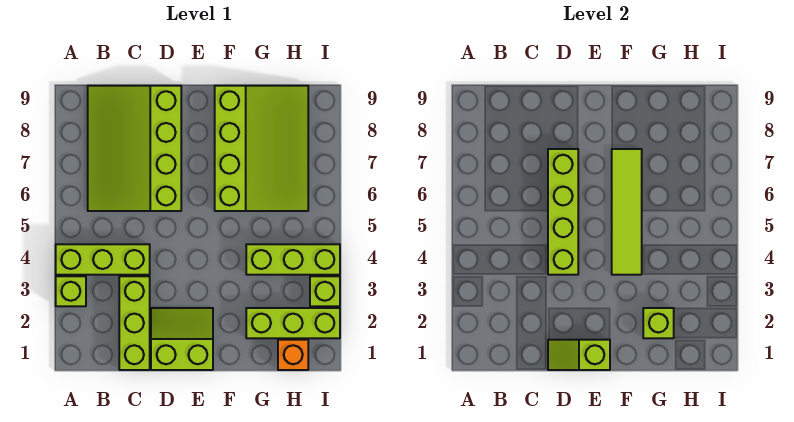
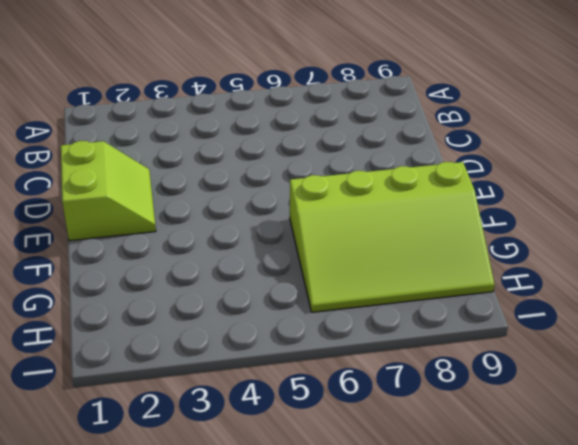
none -> lime brick A3 level 1
none -> lime brick A4:C4 level 1
none -> lime slope B6:D9 level 1 top D

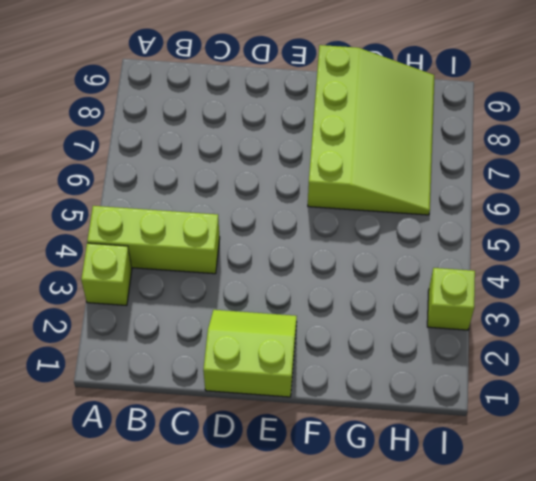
none -> lime slope B6:D9 level 1 top D
none -> lime brick C1:C3 level 1
none -> lime brick G2:I2 level 1

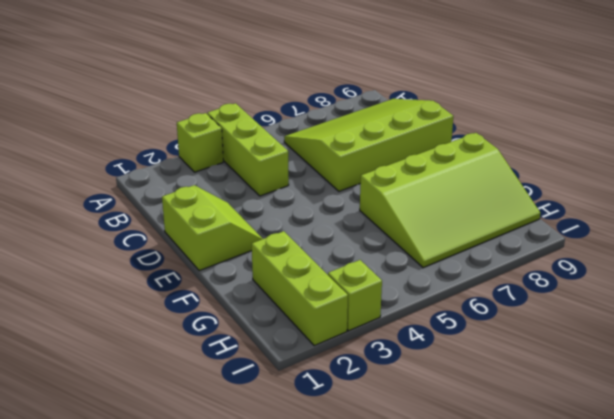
none -> lime brick C1:C3 level 1
none -> lime brick G4:I4 level 1
none -> orange brick H1 level 1

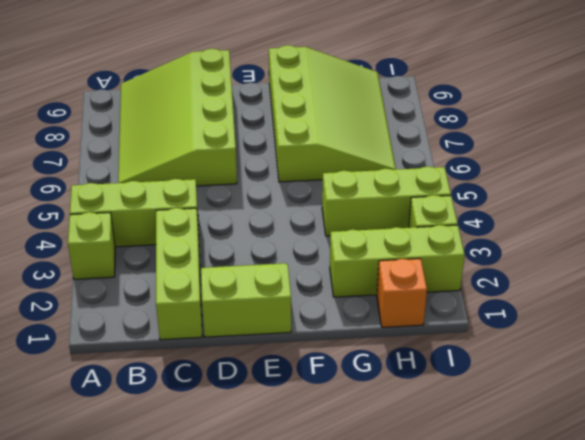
none -> lime slope D1:E1 level 2 top E
none -> lime brick D4:D7 level 2
none -> lime tile F4:F7 level 2

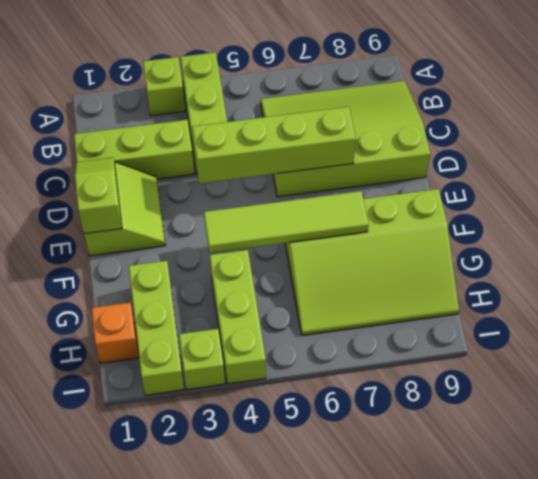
none -> lime brick G2 level 2

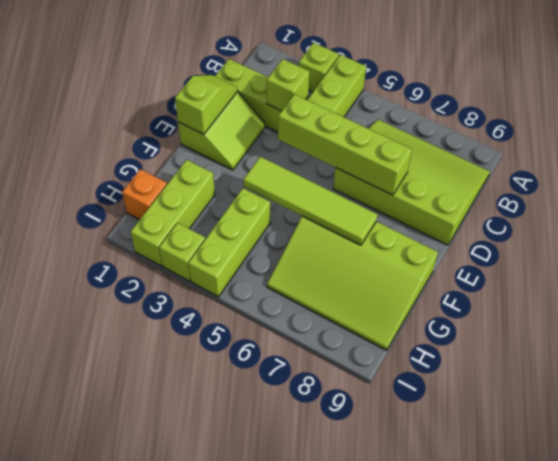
lime brick C3 level 2 -> lime brick G2 level 2

